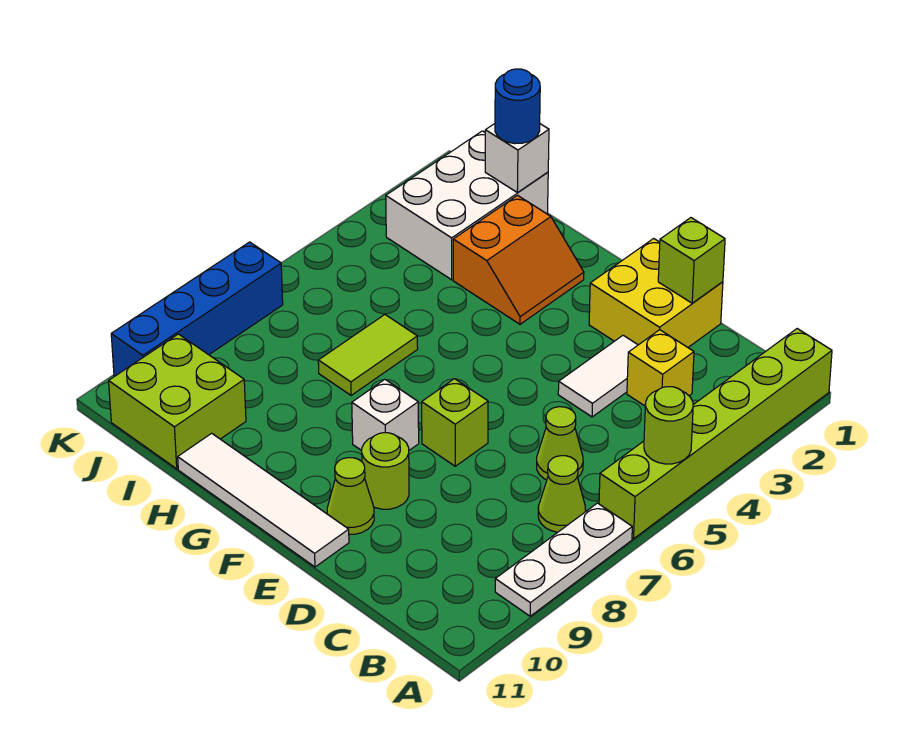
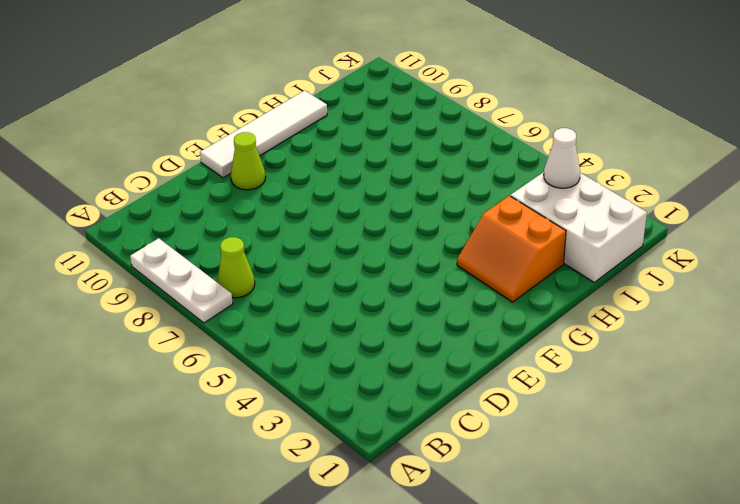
white cone J3 level 2 -> none
none -> lime brick A1:A6 level 1
none -> yellow brick C3 level 1
none -> lime cone C6 level 1

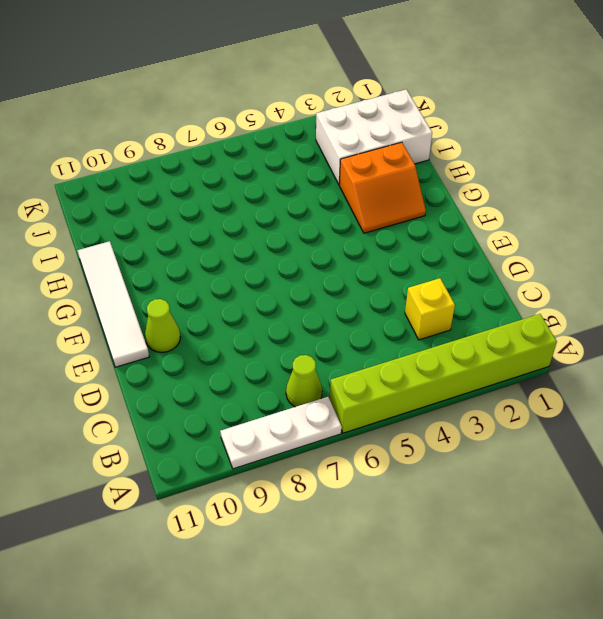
none -> lime cone C6 level 1
none -> yellow brick D1:E2 level 1
none -> white tile D3:D4 level 1

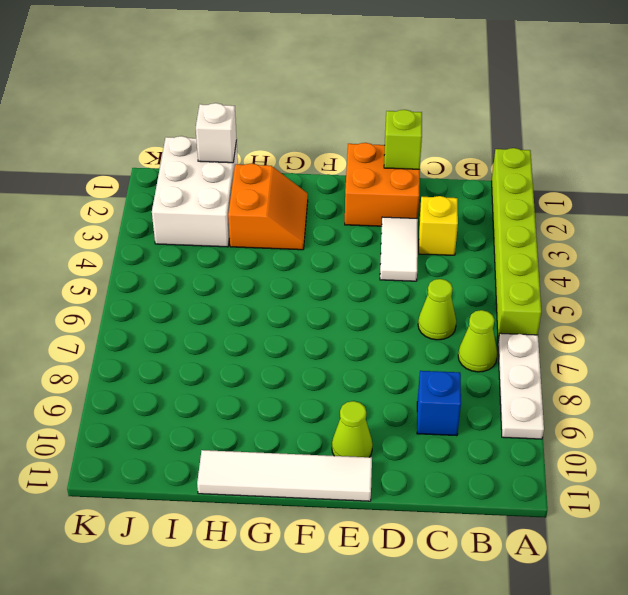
blue brick C9 level 1 -> none
orange brick D1:E2 level 1 -> yellow brick D1:E2 level 1
none -> lime brick E7 level 1
none -> lime round brick E9 level 1
none -> white brick F8 level 1

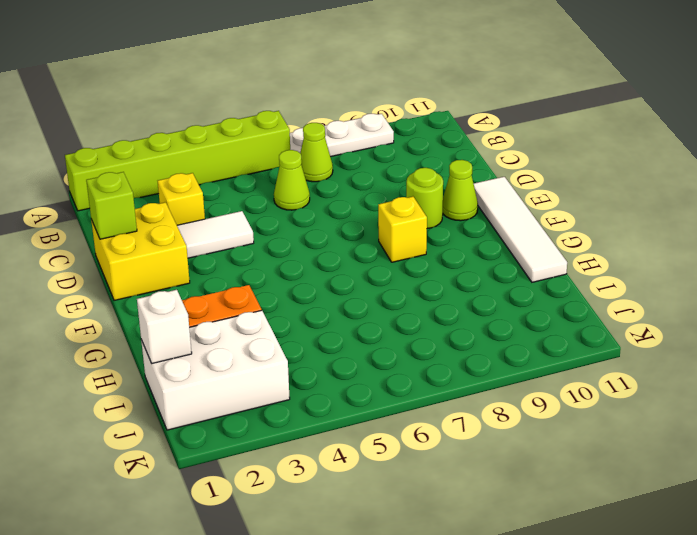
yellow brick F8 level 1 -> white brick F8 level 1
none -> lime brick E7 level 1
none -> lime tile H6:H7 level 1
none -> lime brick I10:J11 level 1

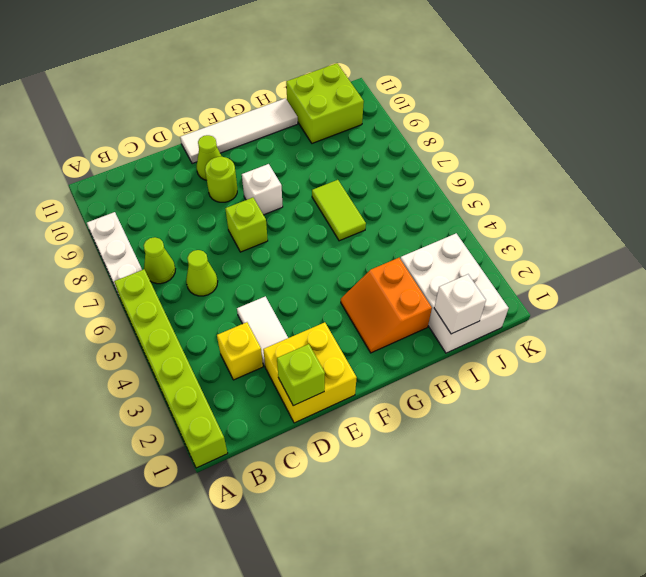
none -> blue brick K7:K10 level 1
none -> lime round brick A5 level 2
none -> blue round brick I1 level 3

